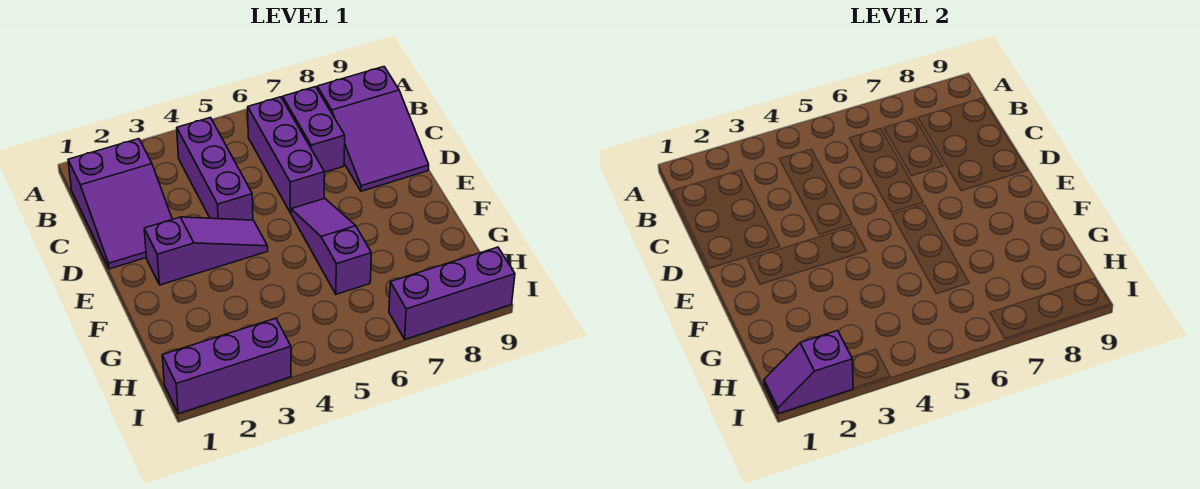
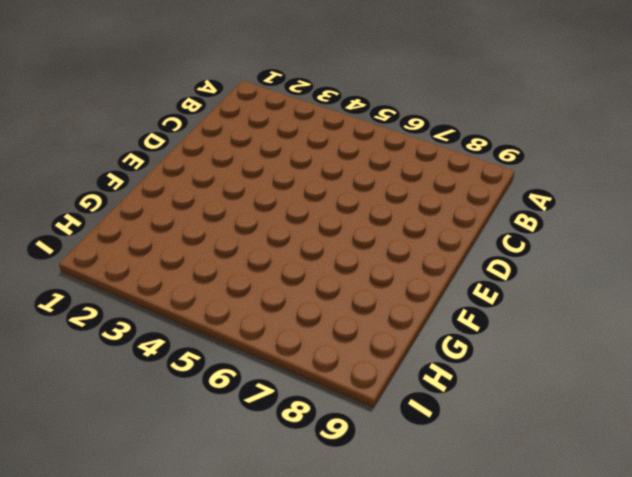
none -> purple slope B1:D2 level 1 top B
none -> purple brick B4:D4 level 1

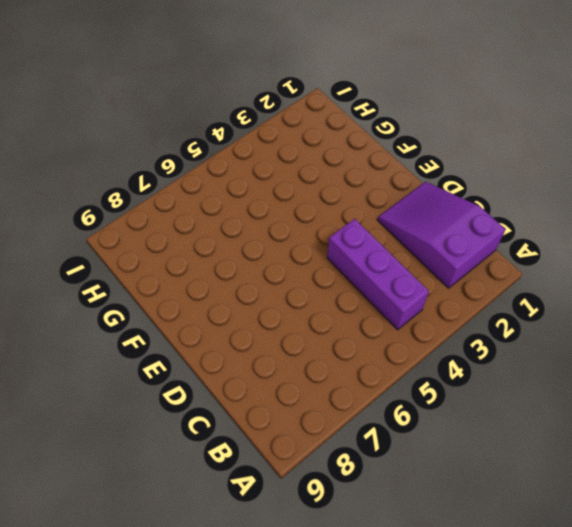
none -> purple brick B6:D6 level 1
none -> purple brick B7:C7 level 1

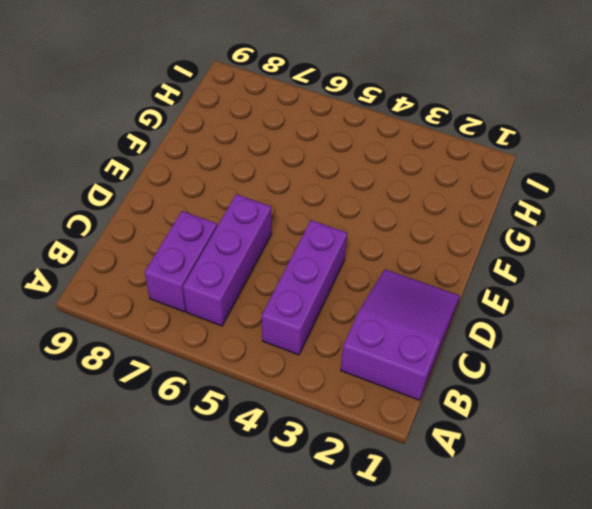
none -> purple slope B8:D9 level 1 top B
none -> purple slope E2:E4 level 1 top 2

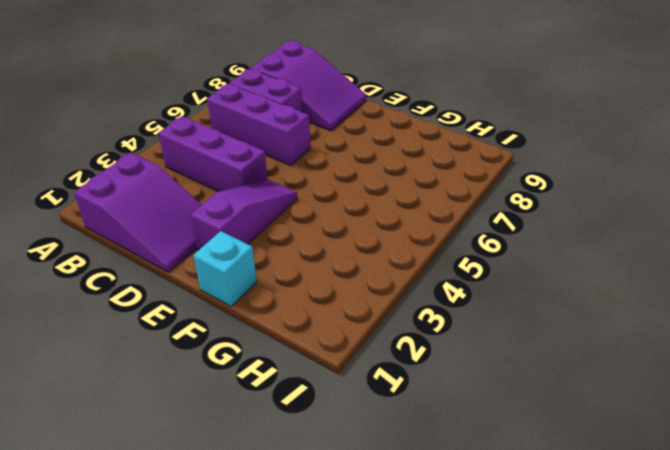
cyan brick F1 level 1 -> none
none -> purple slope E6:G6 level 1 top G
none -> purple brick I1:I3 level 1

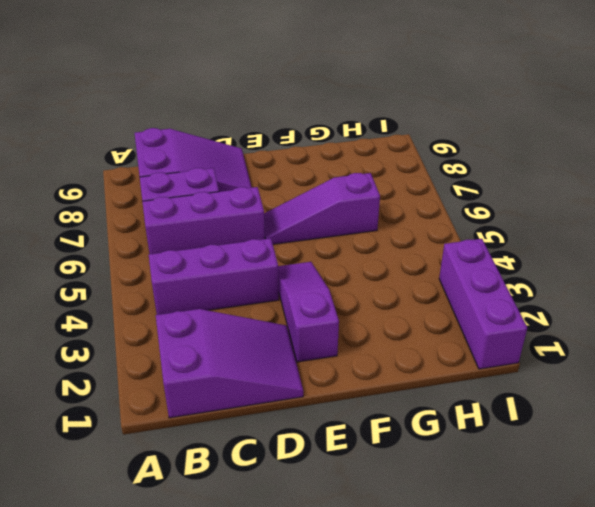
none -> purple brick I7:I9 level 1
none -> purple slope I1:I2 level 2 top 2

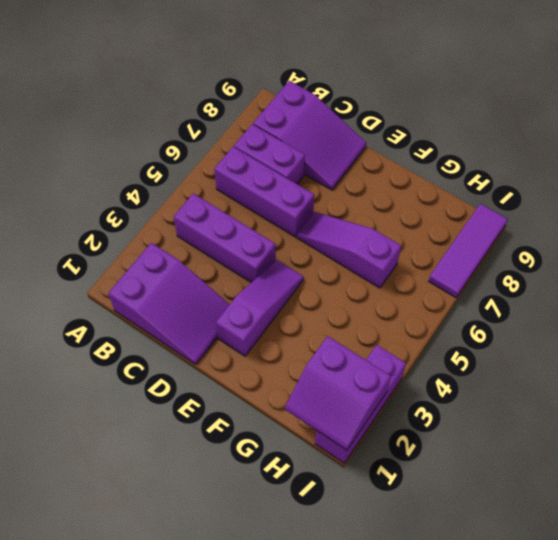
purple slope H1:I2 level 2 top 2 -> purple slope I1:I2 level 2 top 2
purple tile I7:I9 level 1 -> purple brick I7:I9 level 1

